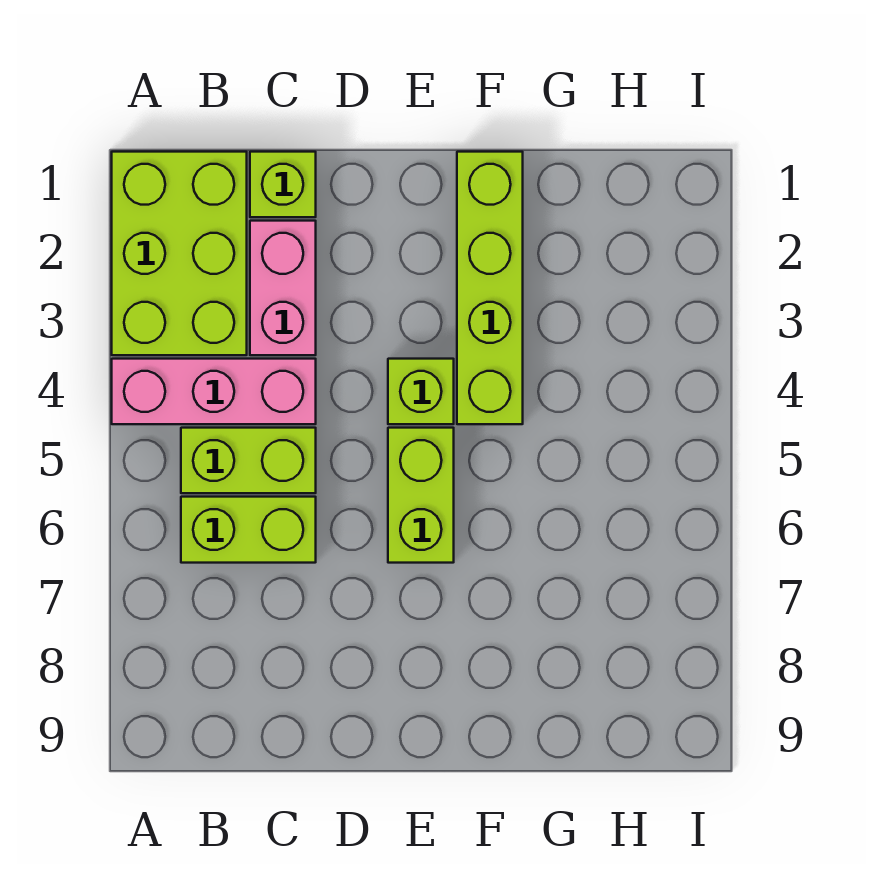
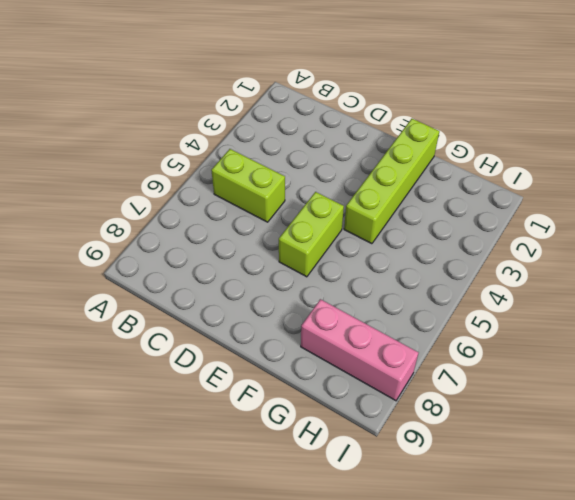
pink brick G8:I8 level 1 -> pink brick A4:C4 level 1
none -> lime brick A1:B3 level 1
none -> lime brick B6:C6 level 1

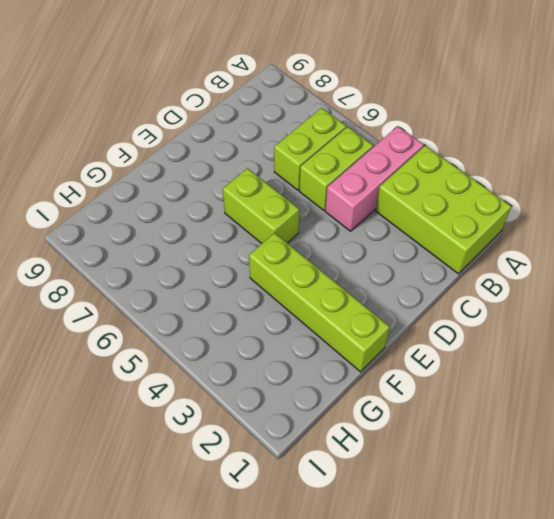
none -> lime brick C1 level 1
none -> pink brick C2:C3 level 1

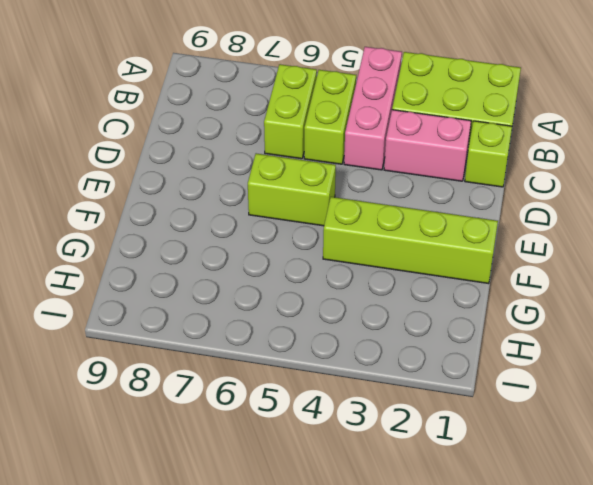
none -> lime brick E4 level 1

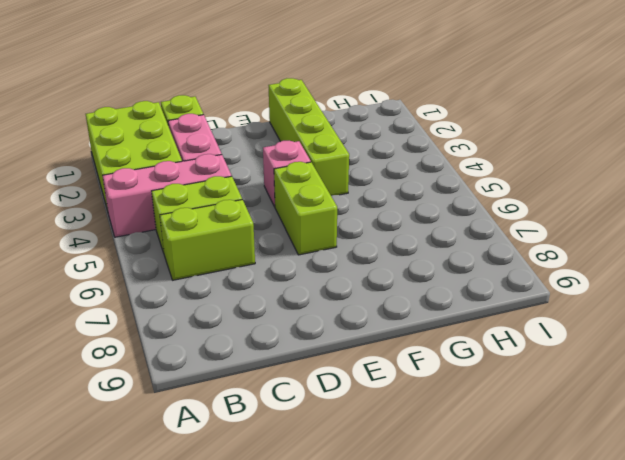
pink brick E4 level 1 -> lime brick E4 level 1

